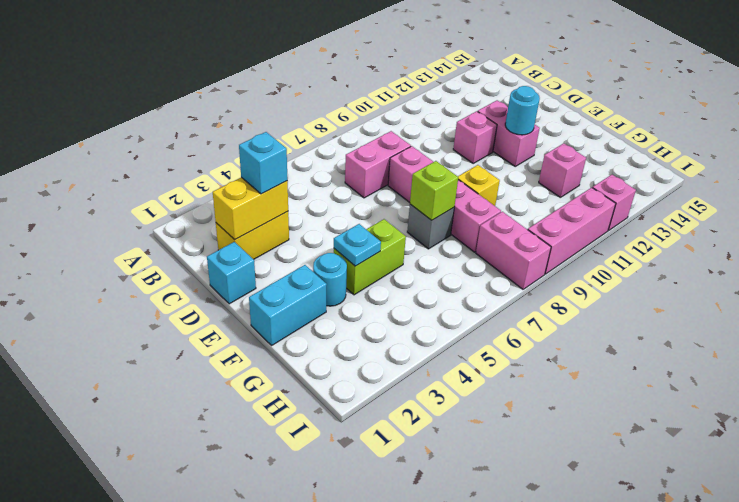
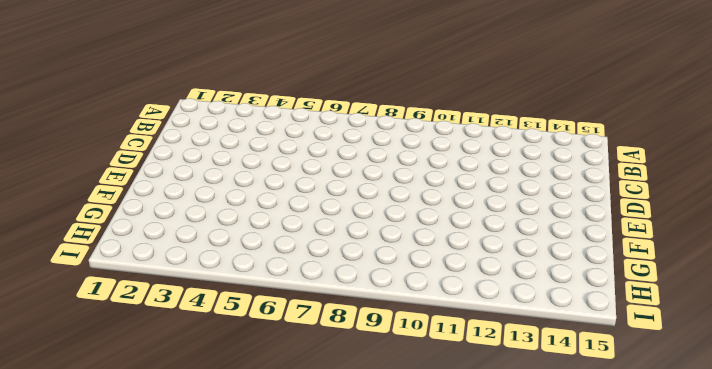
none -> yellow brick C2:C3 level 1
none -> pink brick C7:C8 level 1
none -> cyan brick D1 level 1

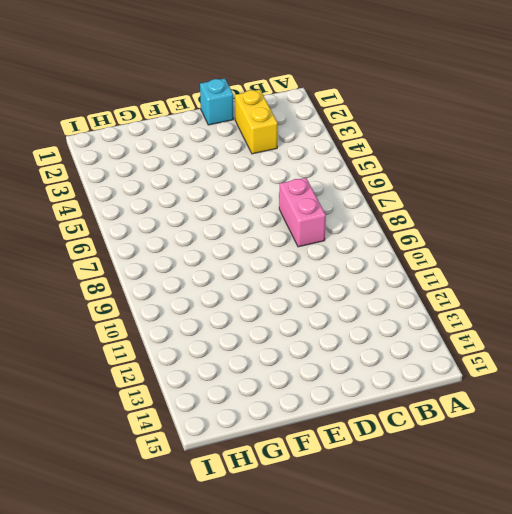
none -> pink brick D8:G8 level 1
none -> pink brick D11 level 1
none -> pink brick D12:E12 level 1

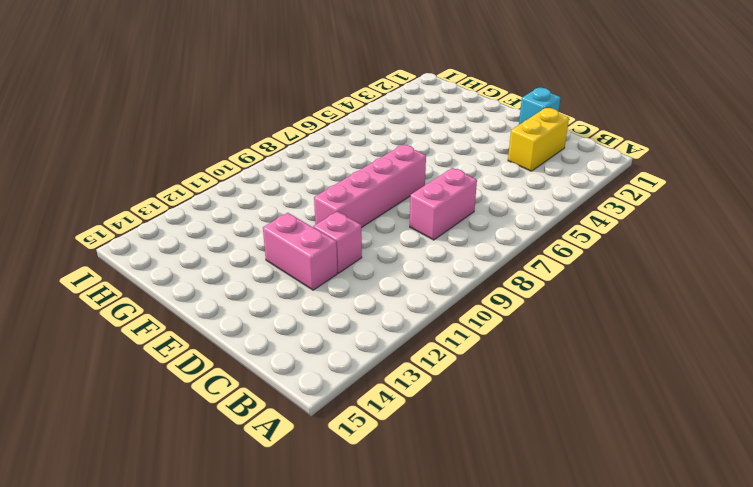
pink brick E7:E10 level 1 -> pink brick D8:G8 level 1
none -> cyan brick F1:F2 level 1
none -> cyan round brick F3 level 1
none -> lime brick F4:F5 level 1

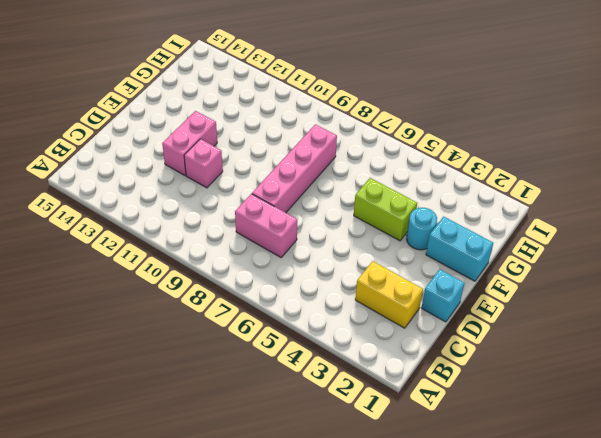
none -> grey brick F7 level 1
none -> yellow brick F9 level 1
none -> pink brick G12 level 1

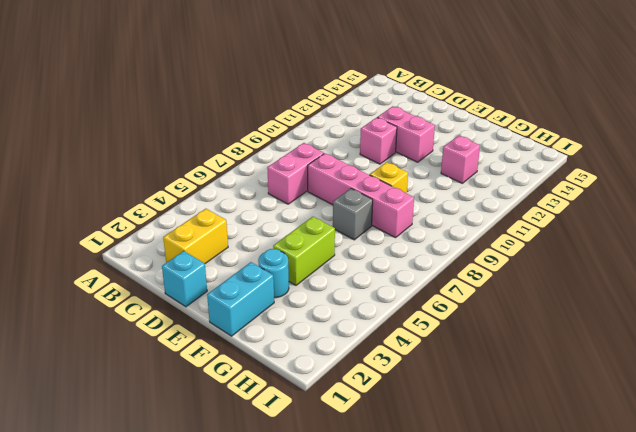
none -> pink brick H8:I8 level 1
none -> pink brick I9:I11 level 1
none -> pink brick I12 level 1

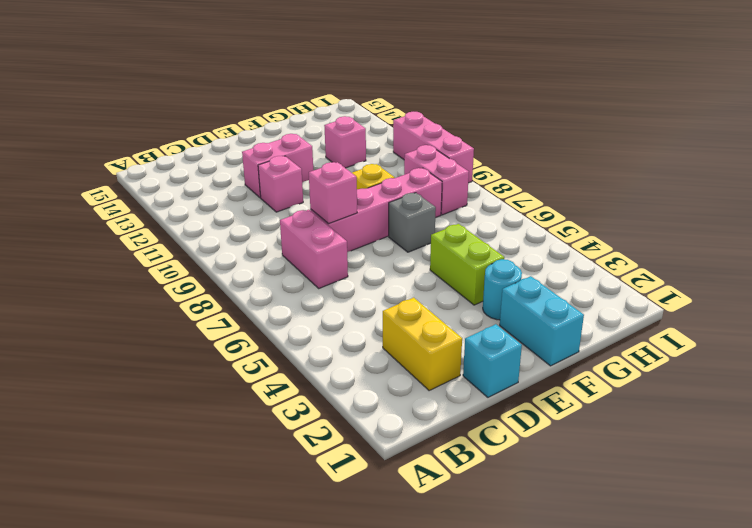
pink brick D8 level 2 -> pink brick I12 level 1
pink brick H8:H9 level 1 -> pink brick H8:I8 level 1
none -> yellow brick C2:C3 level 2
none -> cyan round brick E12 level 2
none -> cyan plate F4 level 2

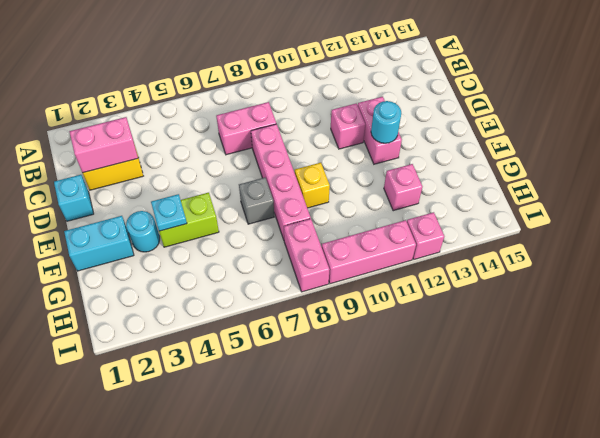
pink brick C2:C3 level 2 -> yellow brick C2:C3 level 2
none -> lime brick F7 level 2
none -> cyan brick C3 level 3

